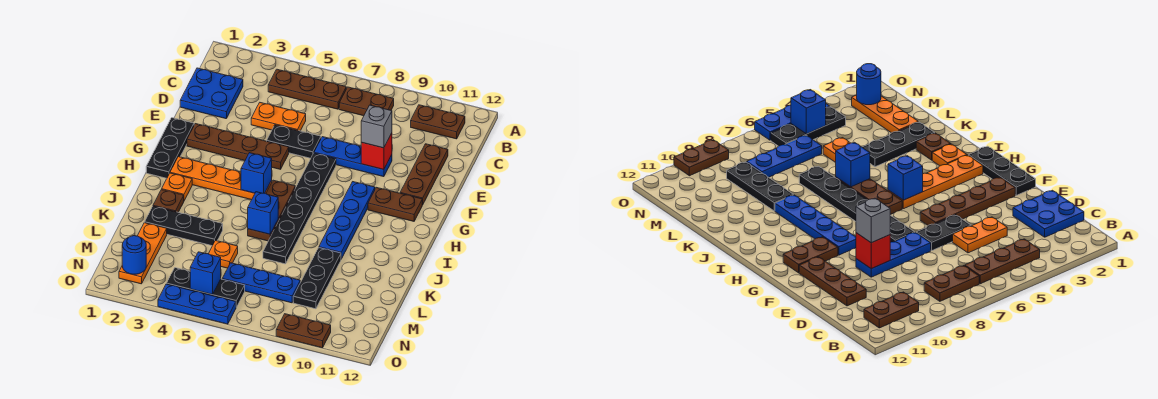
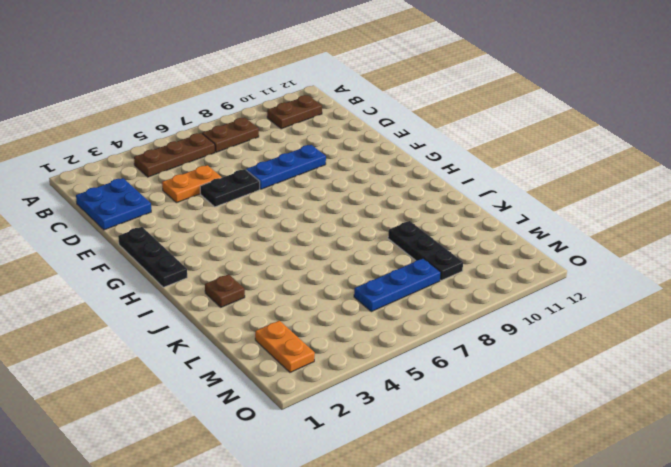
orange plate M2:N2 level 1 -> orange plate L2:N2 level 1
none -> brown plate D11:F11 level 1
none -> brown plate F2:F5 level 1
none -> black plate F7:K7 level 1
none -> blue plate G9:J9 level 1

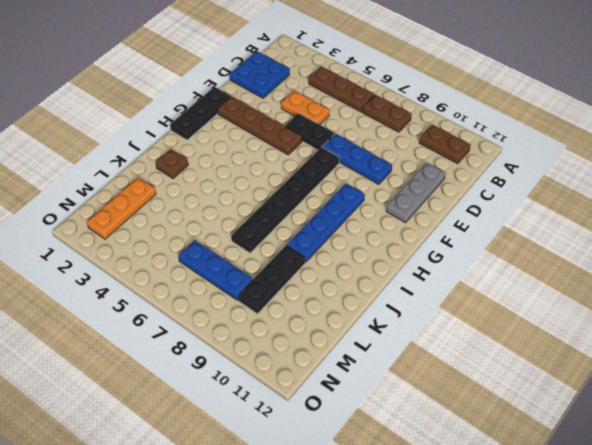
grey plate D11:F11 level 1 -> brown plate D11:F11 level 1
none -> brown plate G10:G11 level 1
none -> orange plate H2:H5 level 1
none -> brown plate H6:J6 level 1
none -> orange plate I2 level 1

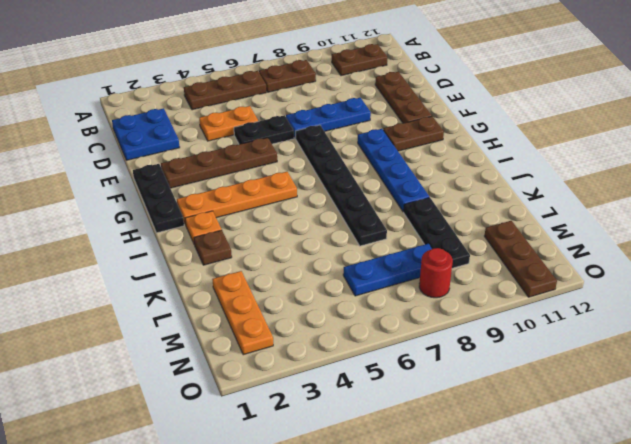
brown plate M11:O11 level 1 -> brown plate H6:J6 level 1
red round brick N8 level 1 -> none
none -> black plate K2:K4 level 1
none -> orange plate L5 level 1
none -> black plate N4:N6 level 1
none -> blue plate O4:O6 level 1

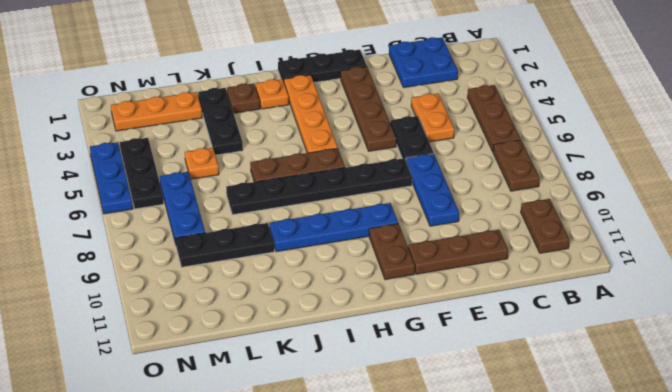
none -> brown plate O9:O10 level 1
none -> red brick E9 level 2
none -> blue brick H5 level 2
none -> blue brick J6 level 2

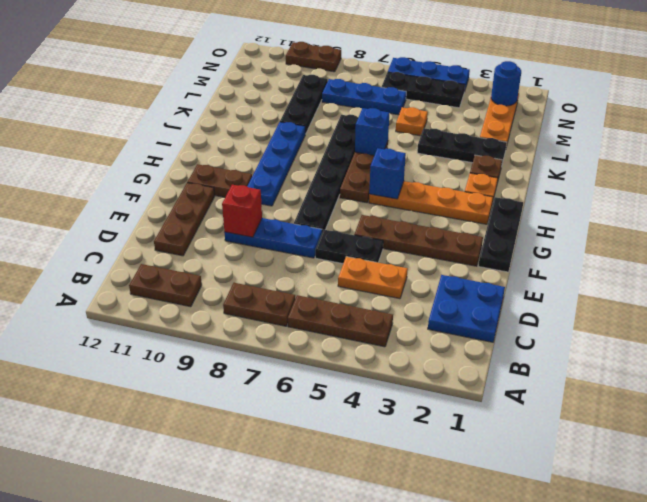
none -> blue brick N5 level 2
none -> grey brick E9 level 3

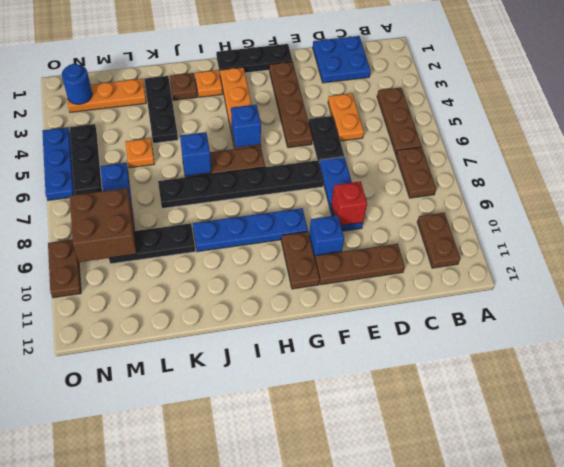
blue brick F10 level 1 -> blue brick N5 level 2
brown brick M8:N9 level 2 -> none
none -> grey brick E9 level 3

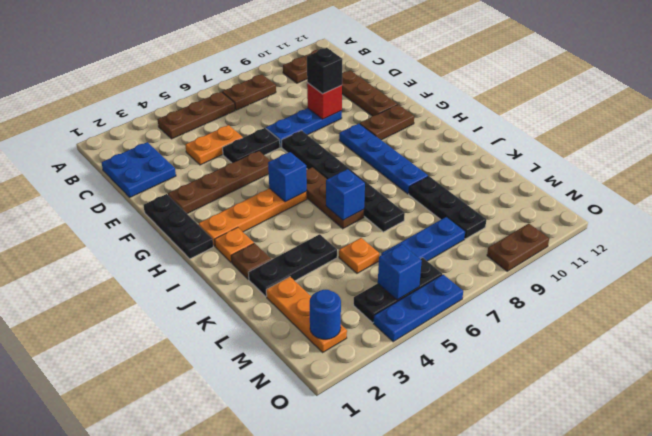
black brick E9 level 3 -> grey brick E9 level 3

